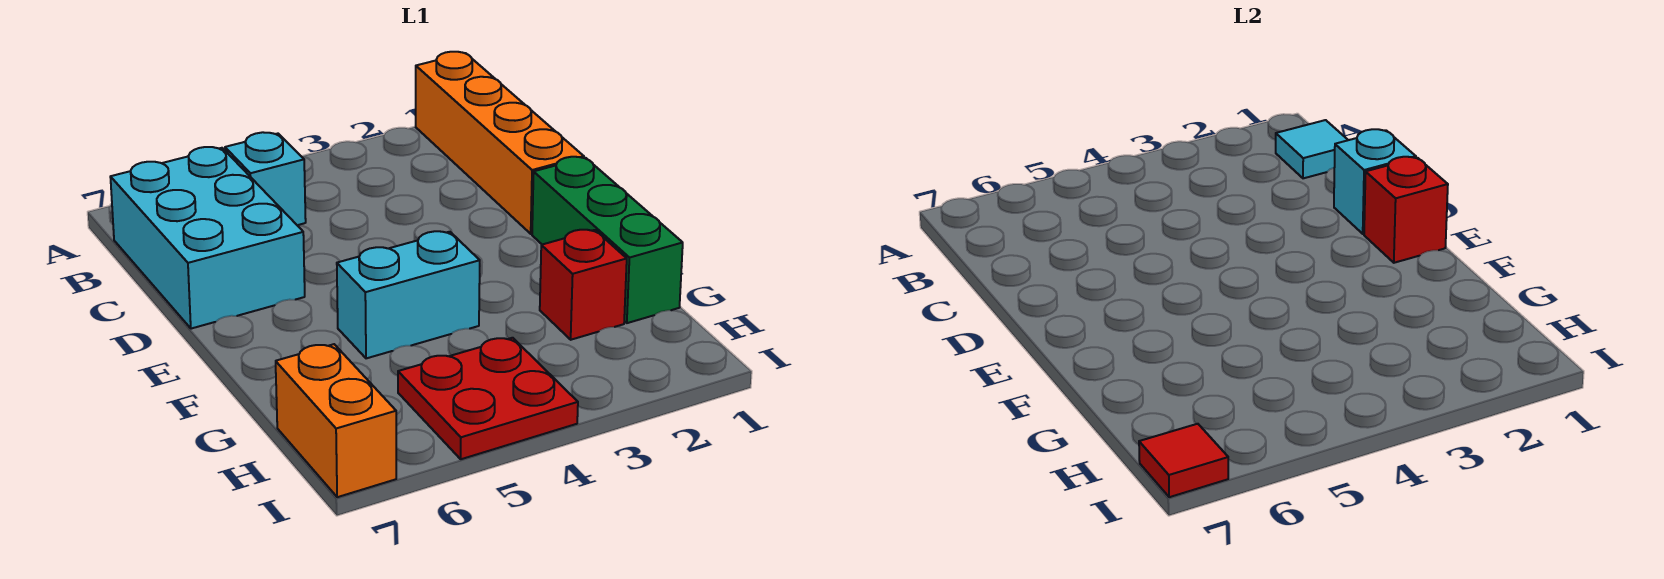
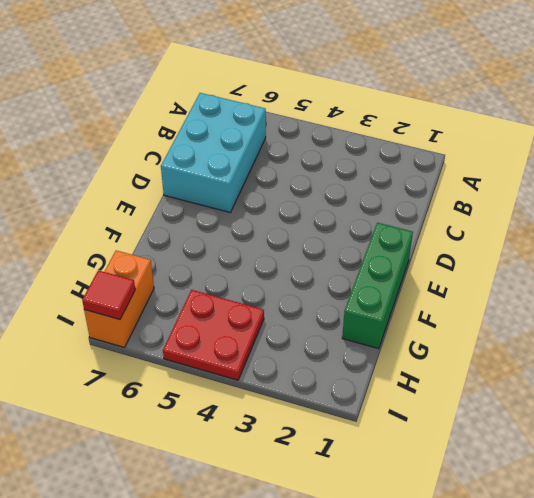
none -> orange brick A1:D1 level 1
none -> cyan brick B5 level 1
none -> cyan brick F4:F5 level 1

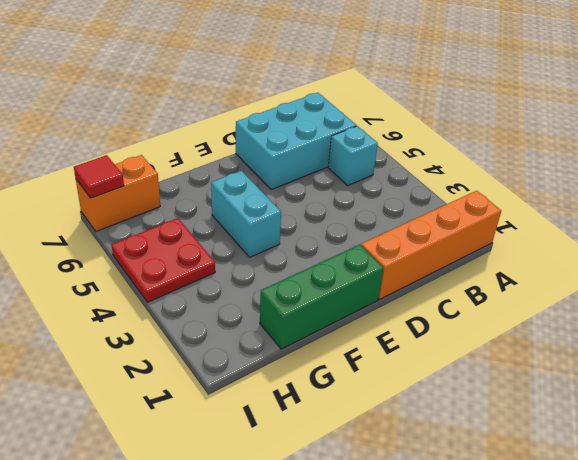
none -> red brick G2 level 1
none -> cyan tile B1 level 2
none -> cyan brick D1 level 2

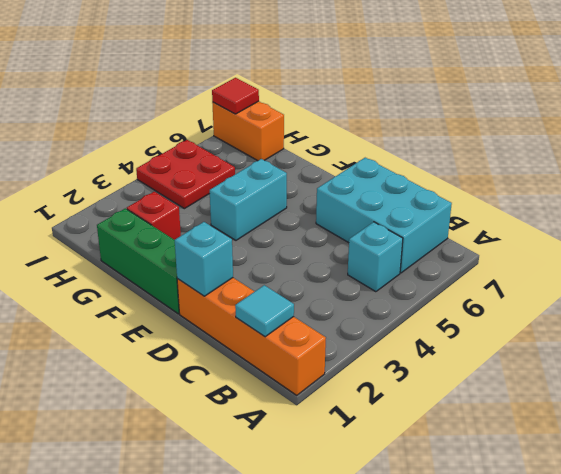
none -> red brick E1 level 2

